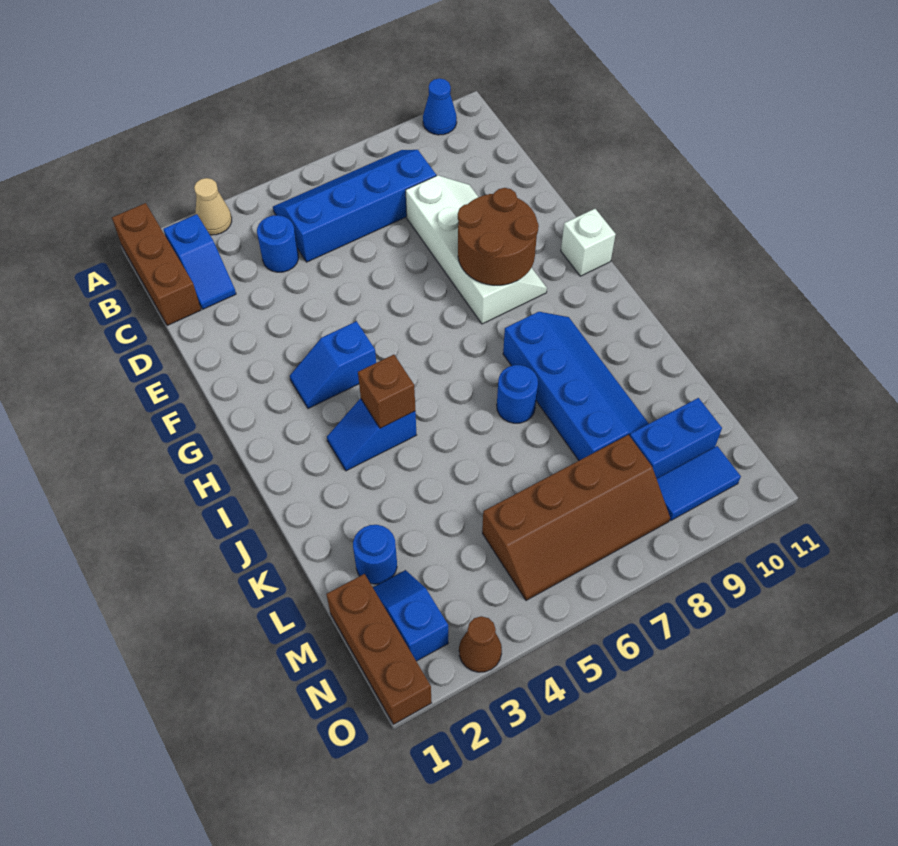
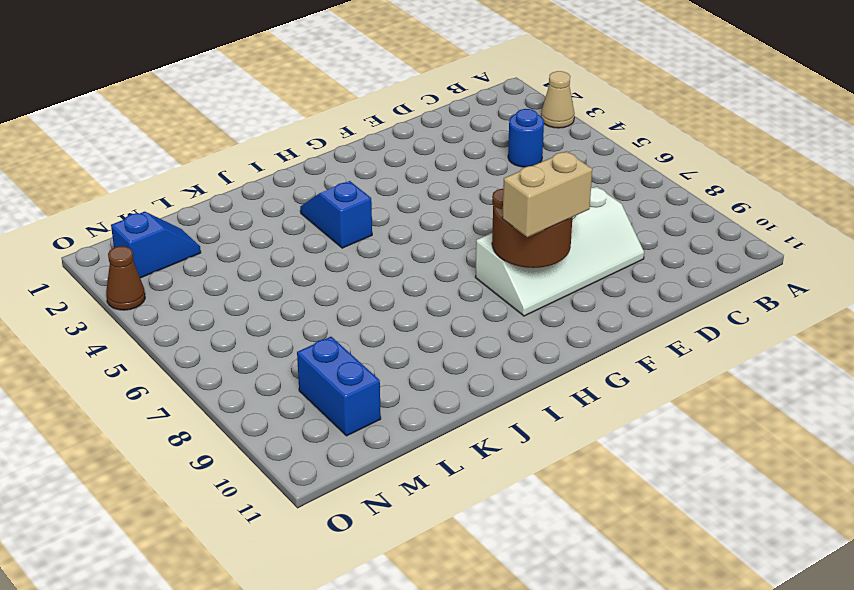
tan brick F9:G9 level 3 -> none
none -> brown brick A1:C1 level 1
none -> blue cone A10 level 1
none -> blue slope B2:C2 level 1 top B

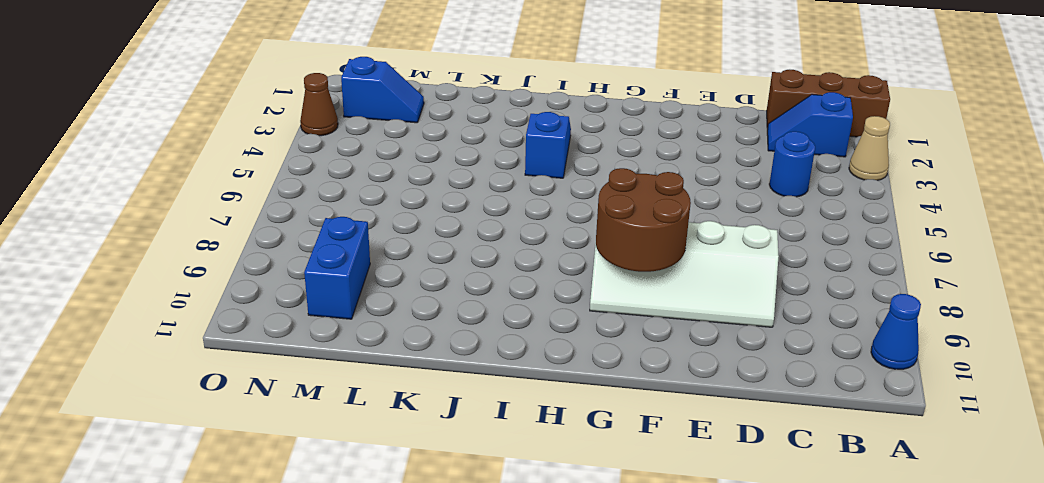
none -> blue slope B5:C8 level 1 top C
none -> blue slope G3:G4 level 1 top 4
none -> white brick G11 level 1

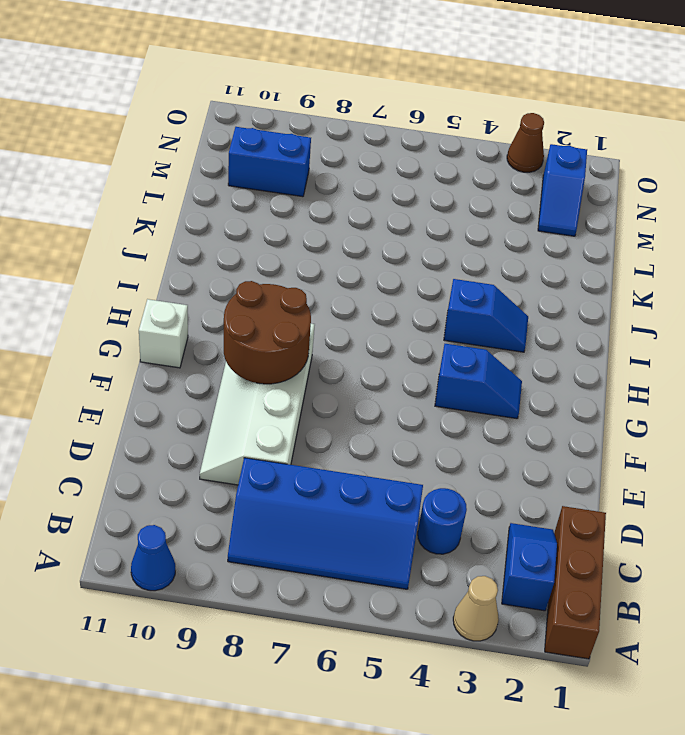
none -> blue slope I8:L9 level 1 top 8
none -> blue round brick J7 level 1
none -> blue round brick L2 level 1

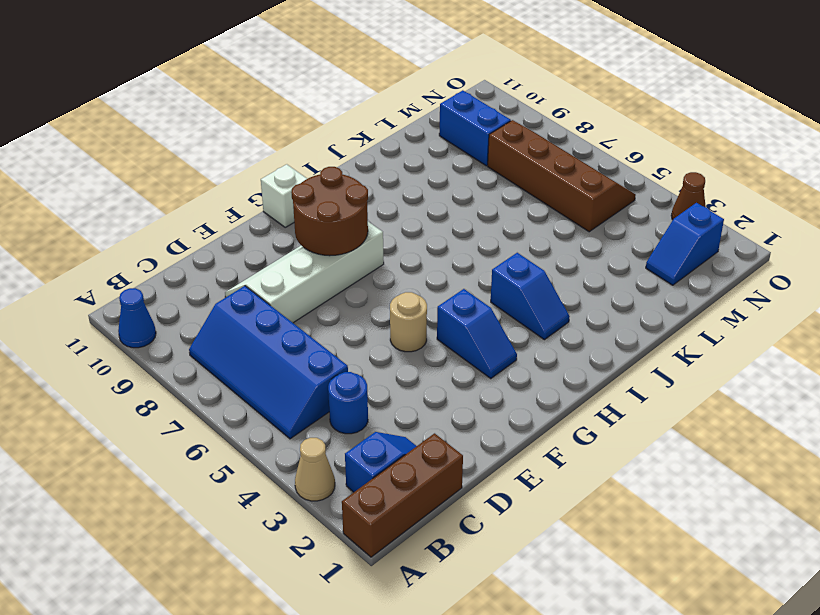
tan round brick F5 level 1 -> none
none -> blue slope I8:L9 level 1 top 8
none -> blue round brick J7 level 1
none -> blue round brick L2 level 1

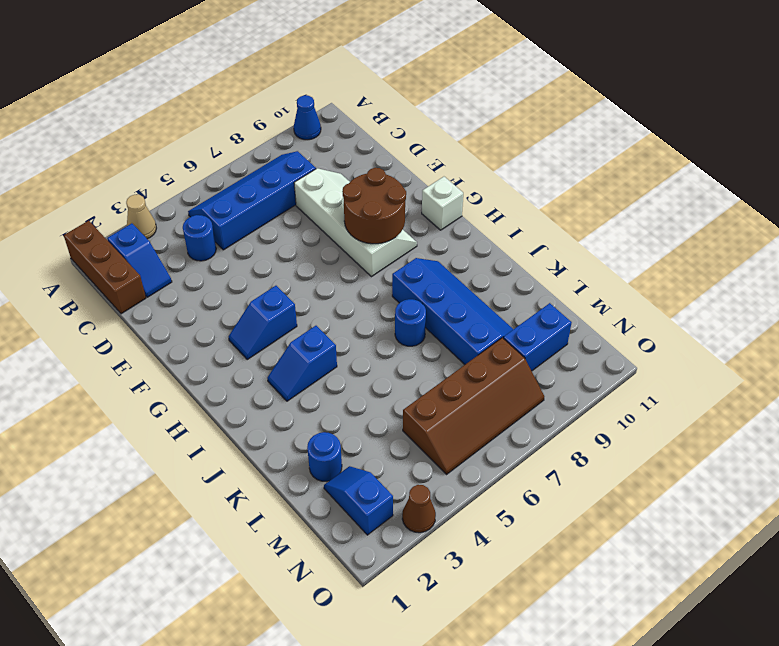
none -> brown brick M1:O1 level 1
none -> blue tile N9:N10 level 1
none -> brown brick I4 level 2

